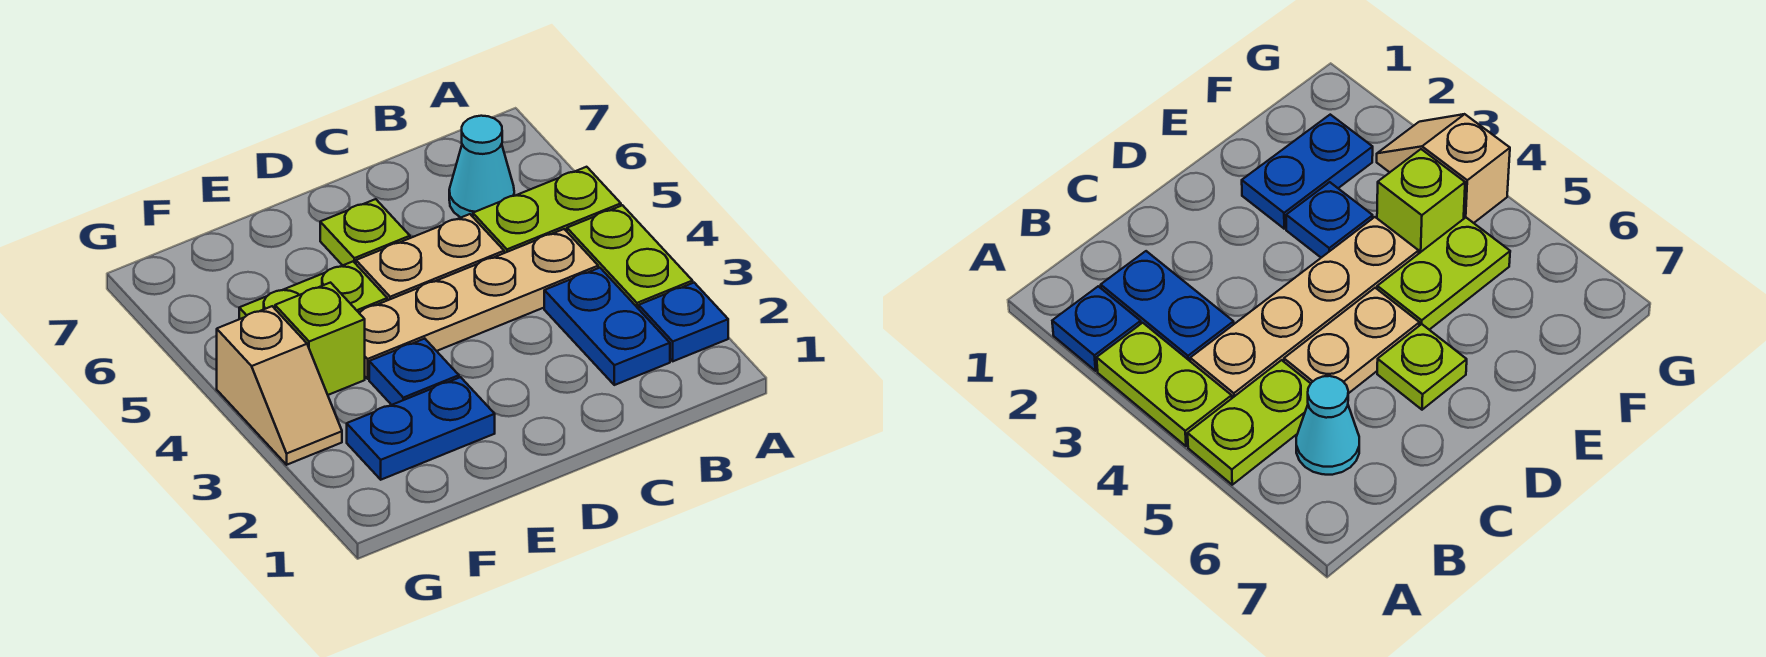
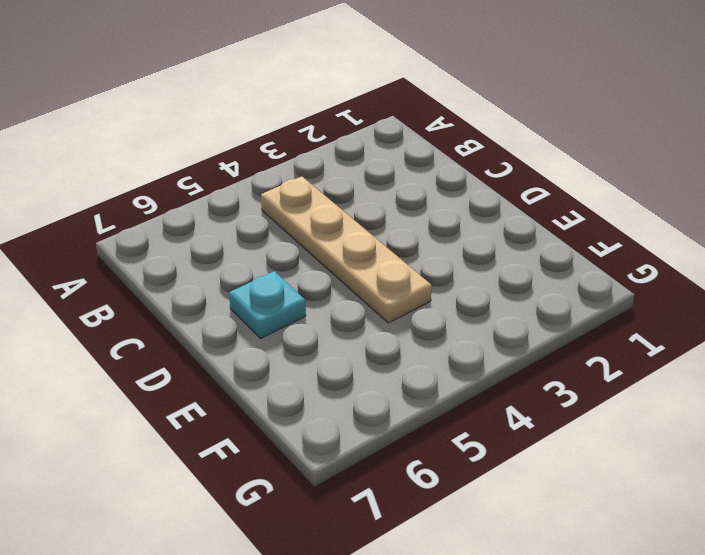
cyan plate D6 level 1 -> lime plate D6 level 1
none -> blue plate A2 level 1
none -> lime plate A3:A4 level 1
none -> lime plate A5:B5 level 1

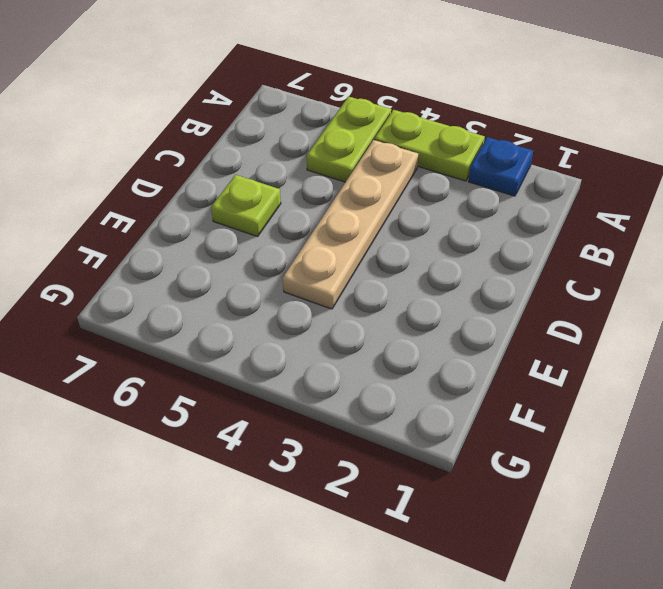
none -> blue plate B2:B3 level 1
none -> cyan cone B6 level 1
none -> tan plate C5:D5 level 1

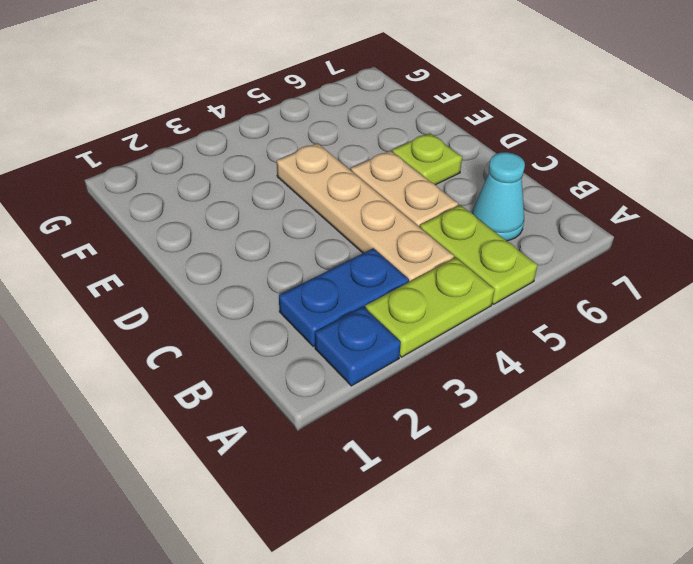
none -> blue plate E2:F2 level 1
none -> blue plate E3 level 1
none -> lime plate E5:F5 level 1

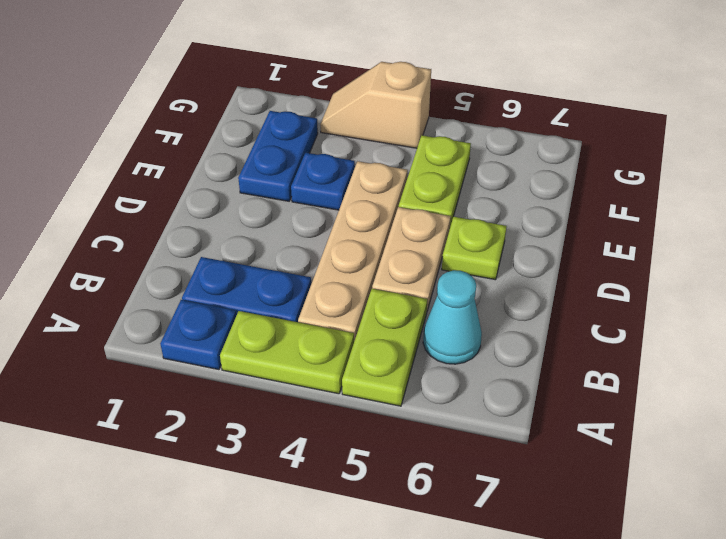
none -> lime brick F4 level 1

